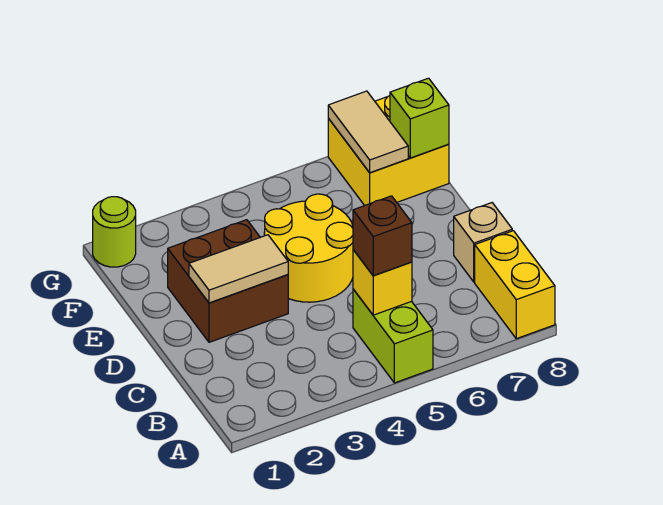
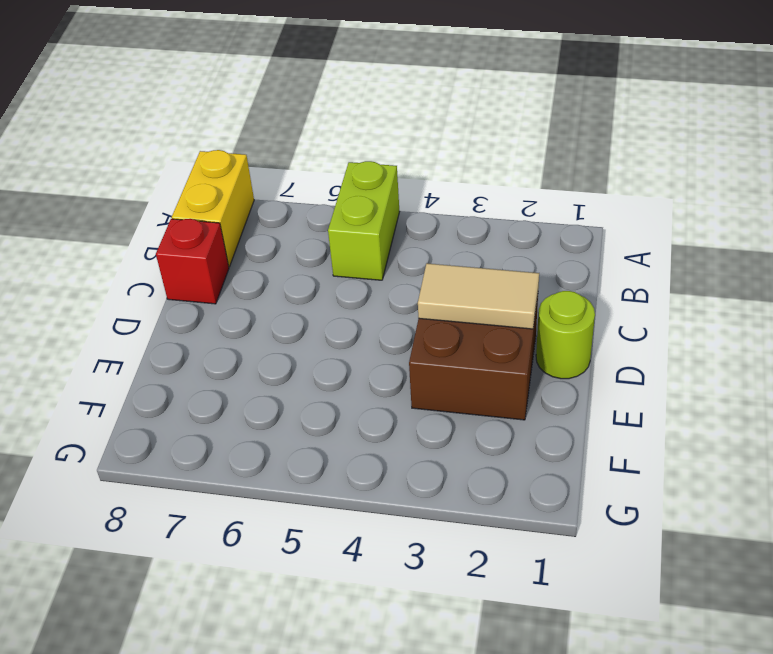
red brick C8 level 1 -> tan brick C8 level 1
lime round brick D1 level 1 -> lime round brick G1 level 1
none -> yellow round brick D4:E5 level 1
none -> yellow brick F7:G8 level 1
none -> yellow brick B5 level 2

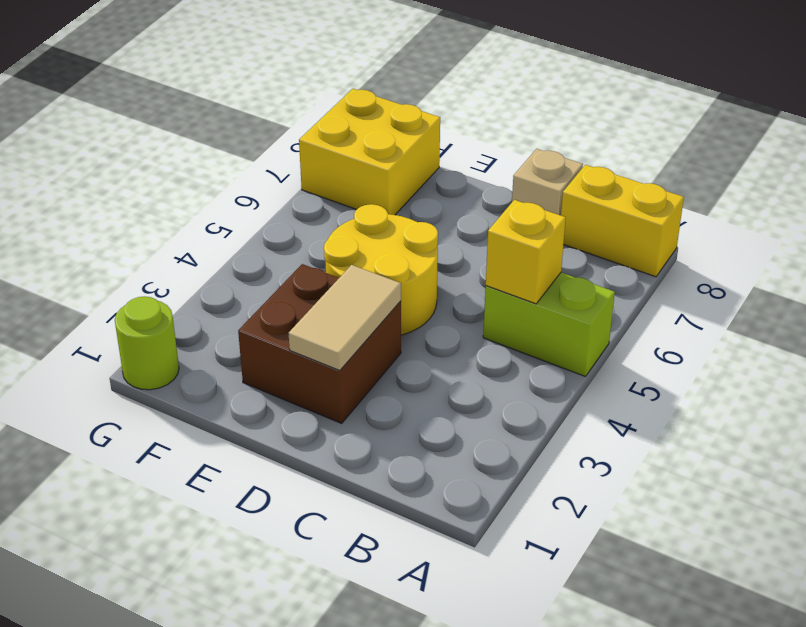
none -> tan tile F7:G7 level 2
none -> lime brick F8 level 2
none -> brown brick B5 level 3

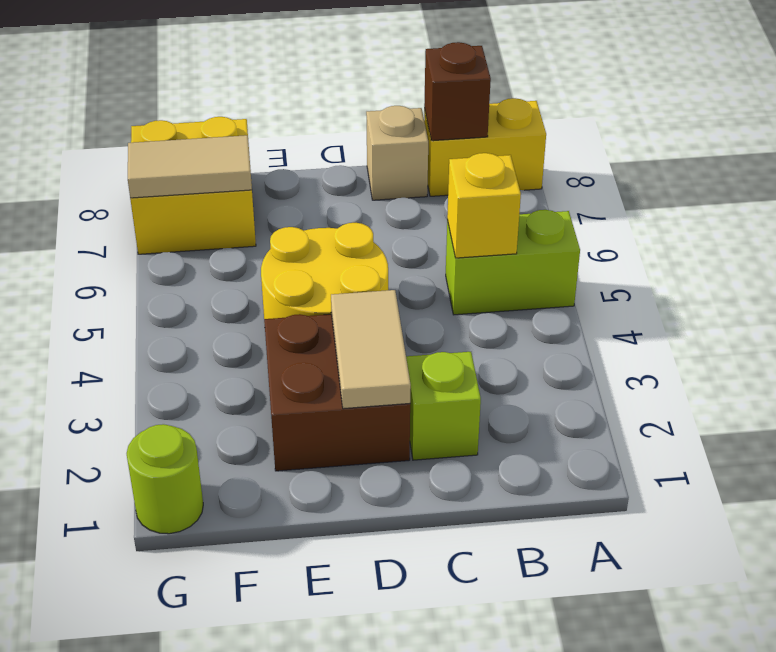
brown brick B8 level 2 -> brown brick B5 level 3
lime brick C2 level 1 -> lime brick F8 level 2

